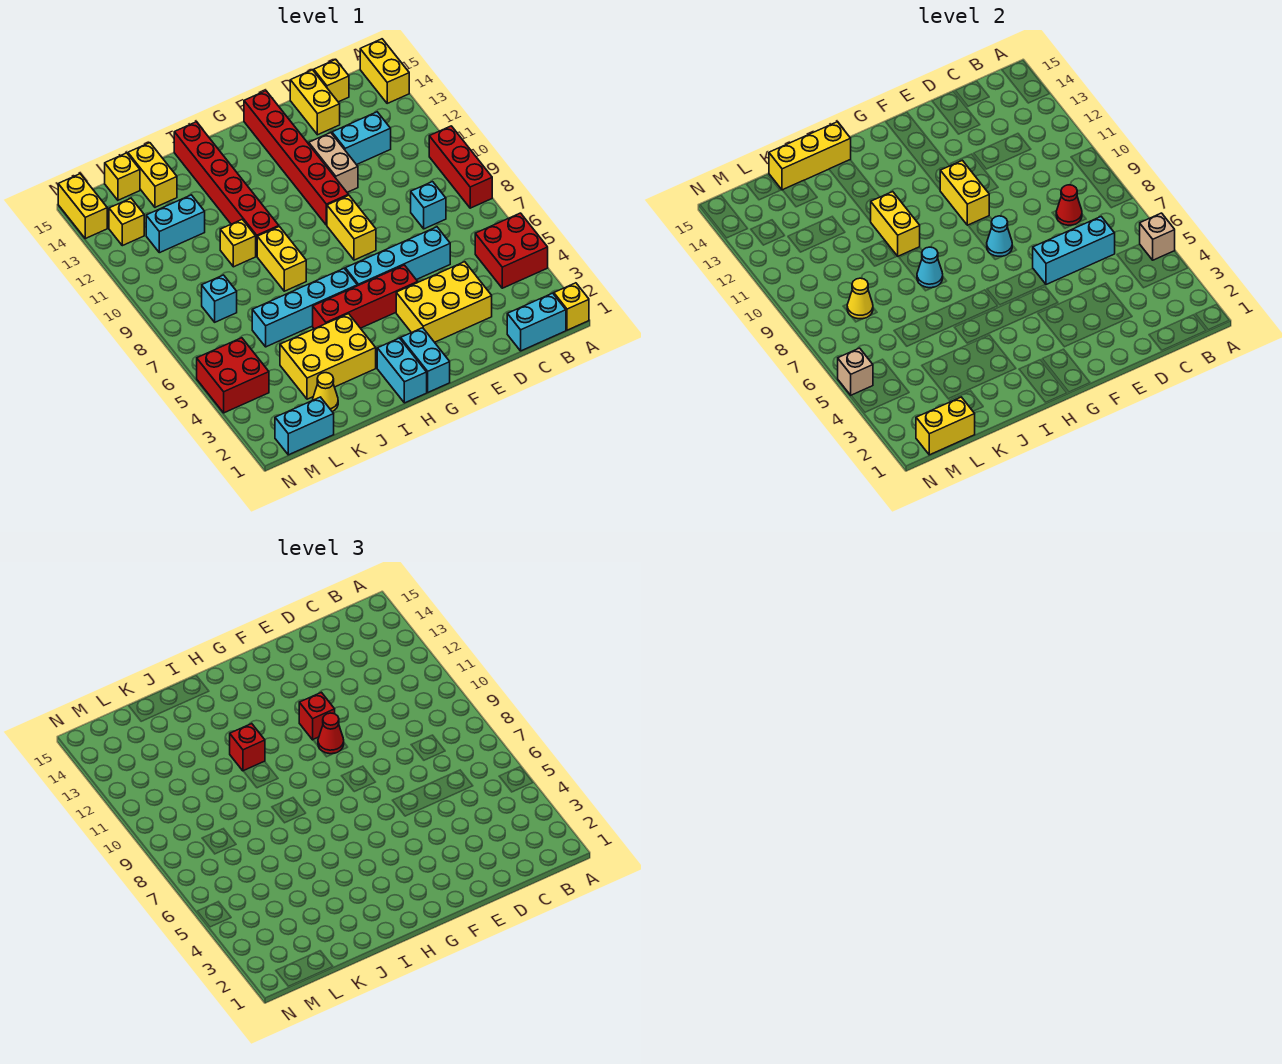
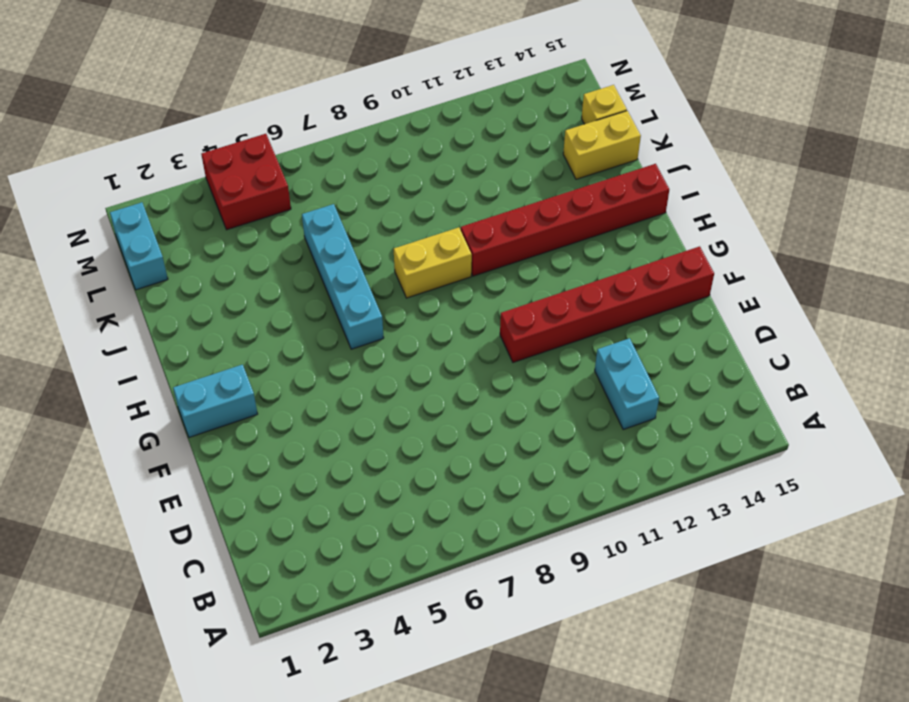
none -> yellow brick A1 level 1
none -> red brick A4:B5 level 1
none -> red brick A8:A10 level 1
none -> yellow brick A14:A15 level 1

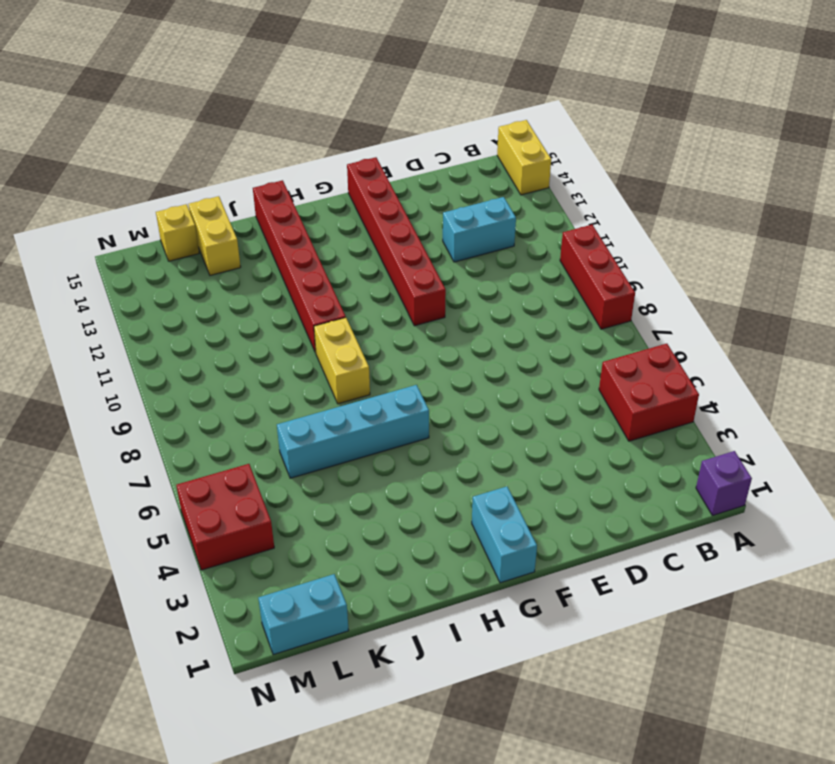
purple brick A1 level 1 -> yellow brick A1 level 1
none -> cyan brick B1:C1 level 1
none -> cyan brick C8 level 1
none -> yellow brick C15 level 1
none -> yellow brick D3:F4 level 1

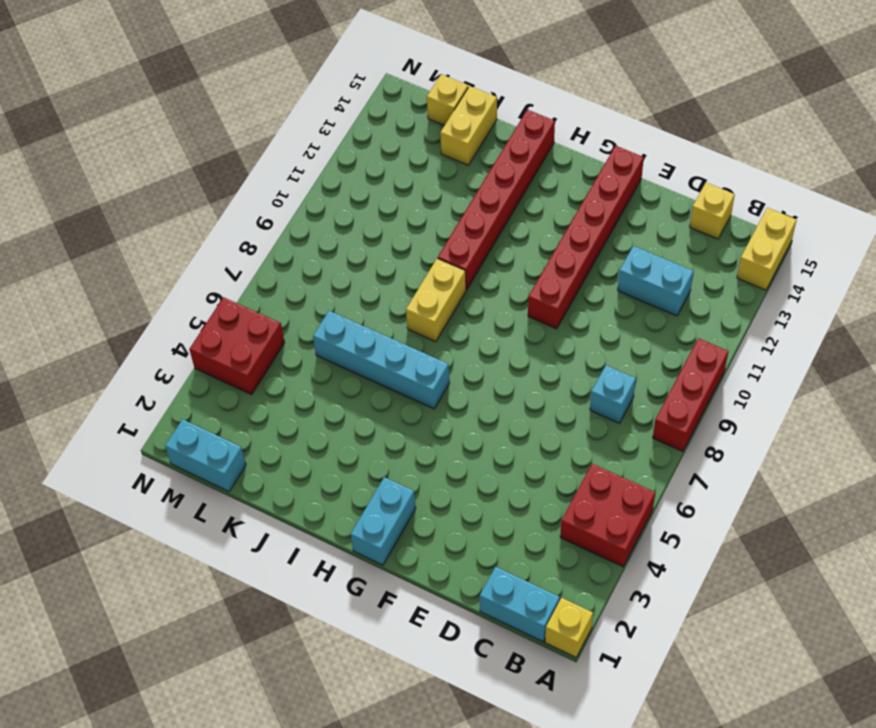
none -> yellow brick D3:F4 level 1
none -> cyan brick D6:G6 level 1
none -> yellow brick D14:D15 level 1
none -> tan brick E11:E12 level 1

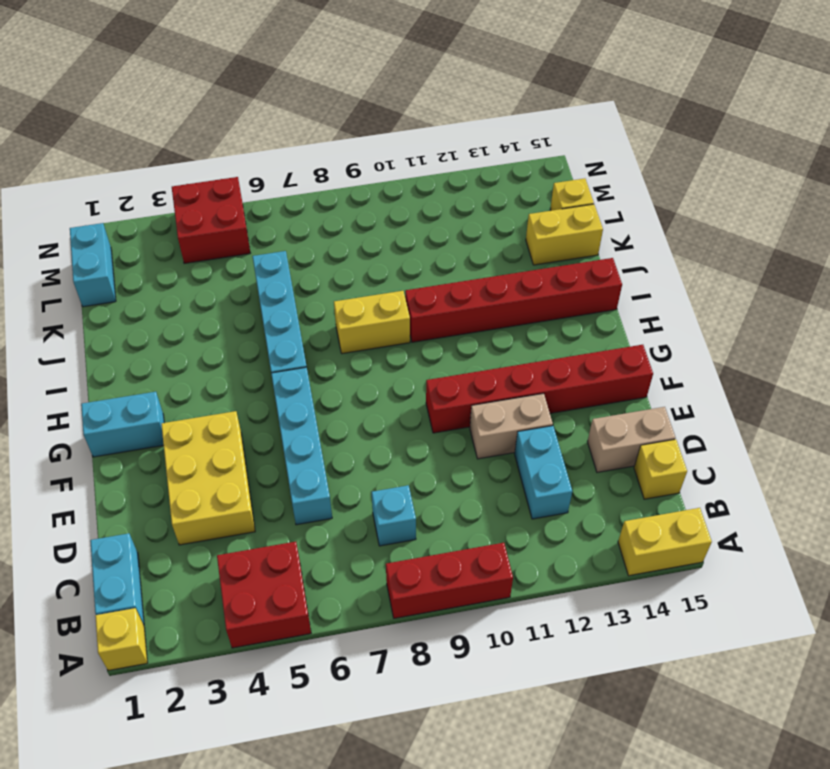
tan brick D14:D15 level 1 -> yellow brick D14:D15 level 1
none -> red brick F5:I5 level 1
none -> yellow brick F8:F9 level 1
none -> cyan brick H1:H2 level 1
none -> yellow brick I3:K4 level 1

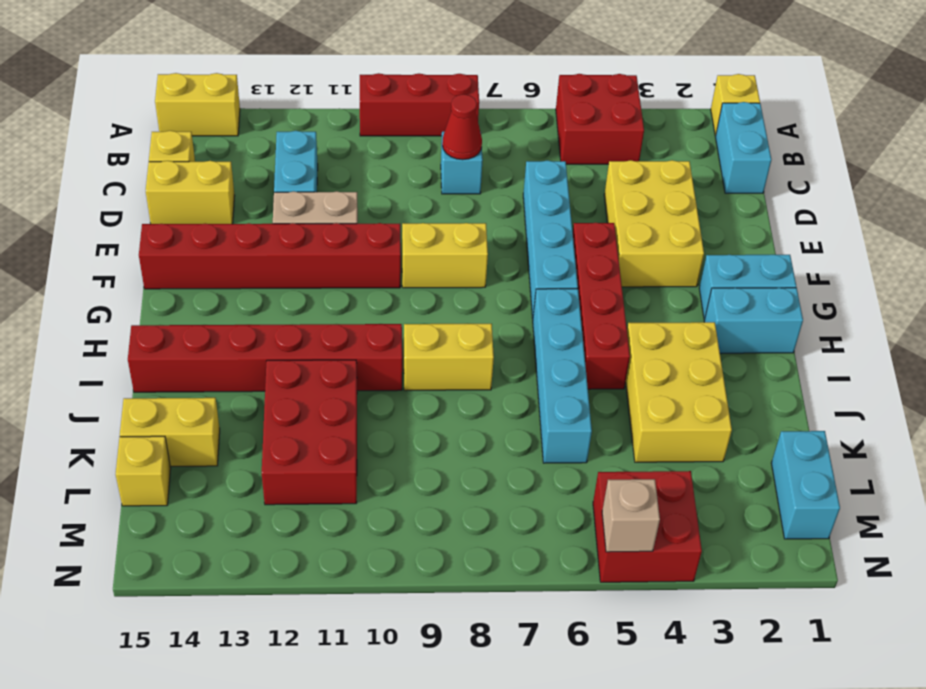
red brick J11:L12 level 1 -> cyan brick K12:L12 level 1
none -> yellow brick J10 level 1
none -> yellow cone K2 level 1
none -> cyan brick L8 level 1
none -> yellow brick M13 level 1

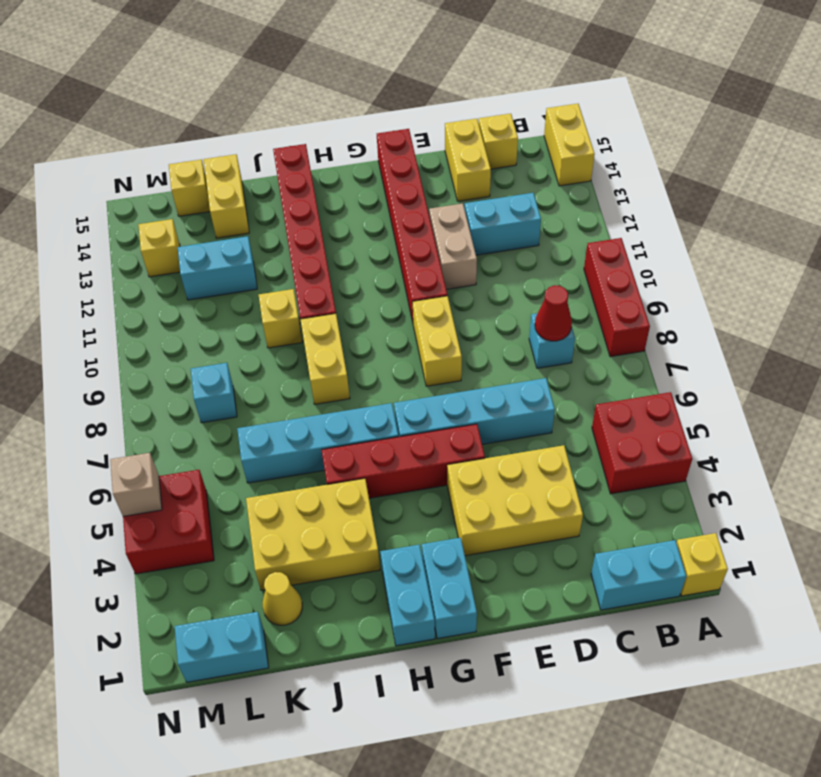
none -> yellow brick N14:N15 level 1
none -> tan brick A5 level 2
none -> cyan brick C6:E6 level 2
none -> cyan cone F8 level 2

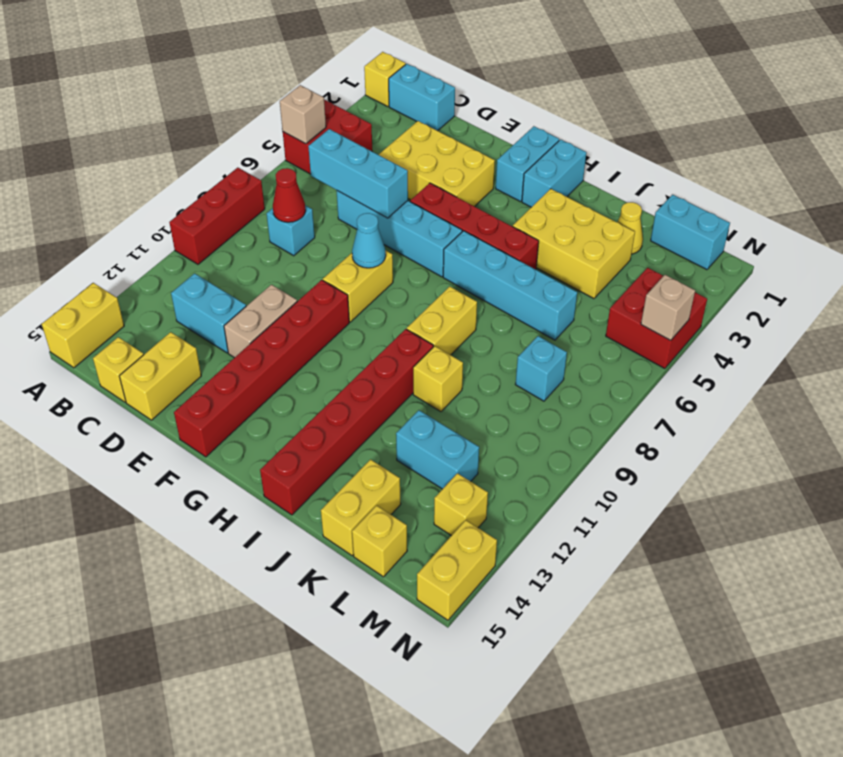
none -> yellow brick F10:F11 level 2
none -> cyan cone I8 level 2
none -> yellow brick I10:I11 level 2
none -> yellow brick I15:K15 level 2

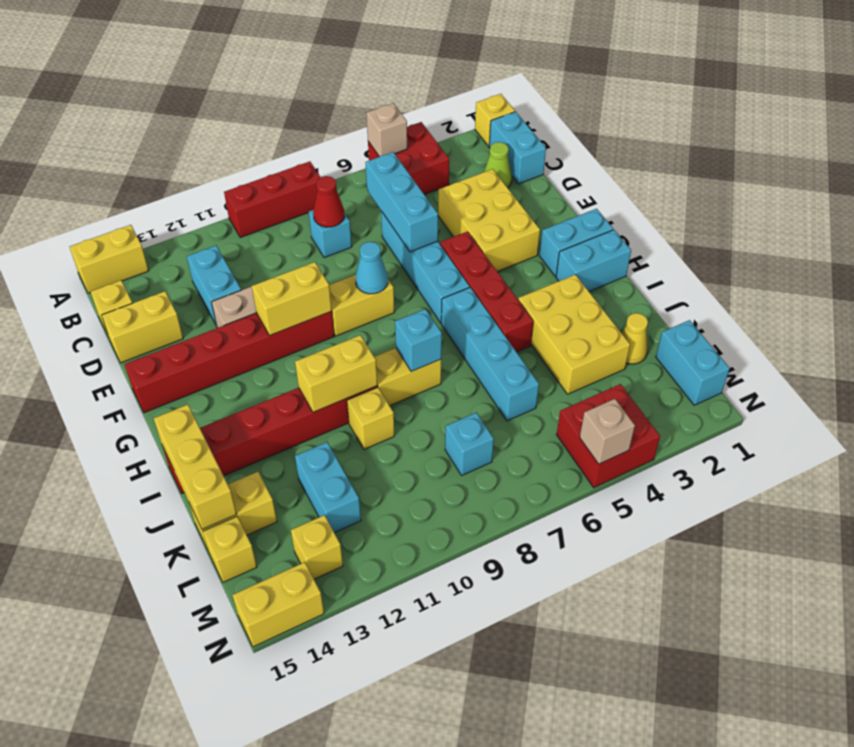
lime cone C2 level 1 -> none
cyan brick I8 level 2 -> cyan cone I8 level 2
none -> yellow brick L1:M1 level 2
none -> yellow cone L8 level 2
none -> red cone F10 level 3
none -> red brick F11 level 3

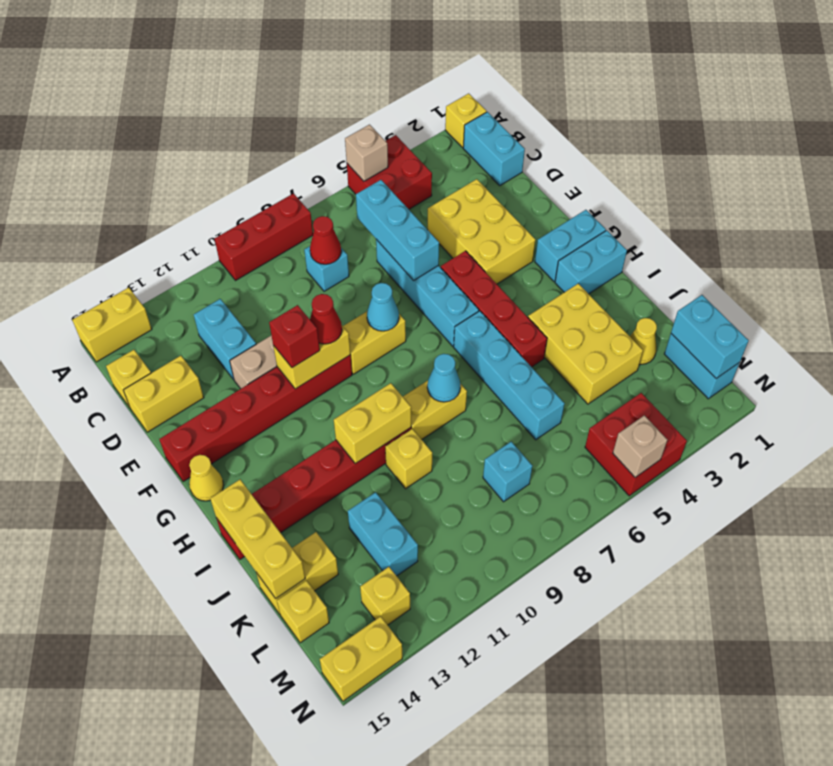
yellow cone G15 level 1 -> yellow cone L8 level 2
cyan brick L1:M1 level 2 -> yellow brick L1:M1 level 2
none -> red brick I11 level 3

